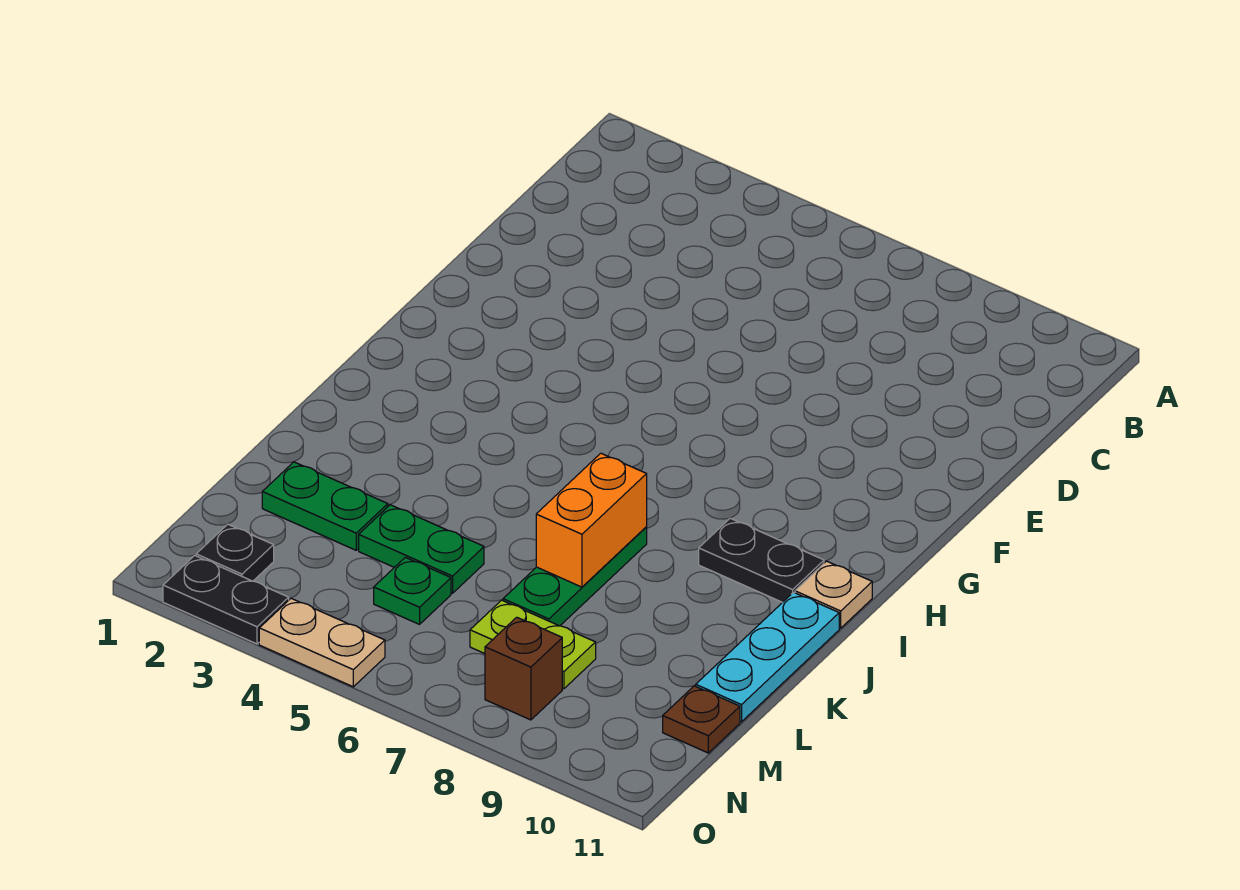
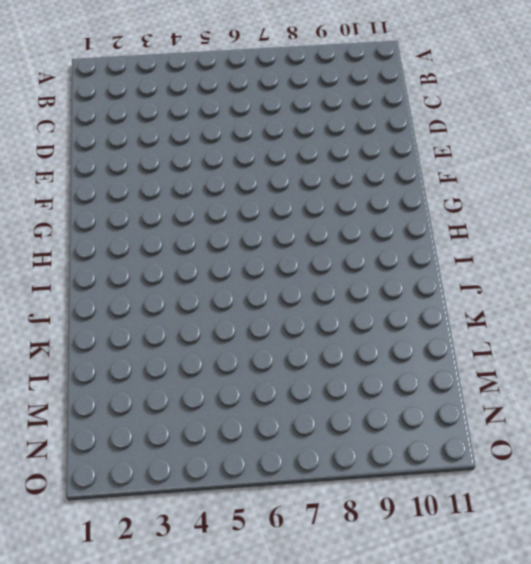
none -> black plate I9:I10 level 1
none -> tan plate I11 level 1
none -> green plate J7:L7 level 1

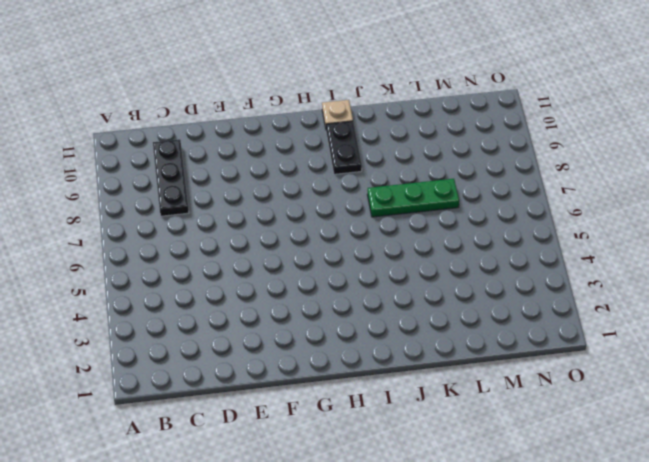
black plate C8:C10 level 1 -> none
none -> cyan plate J11:L11 level 1
none -> green plate L2:L3 level 1
none -> green plate L4:L5 level 1

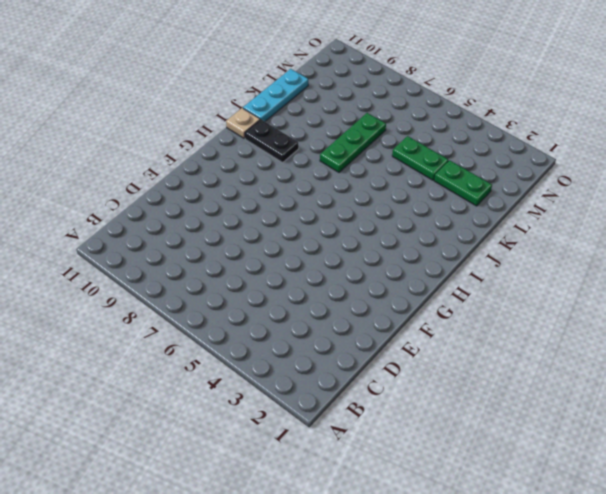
none -> green plate M5 level 1
none -> lime plate M7:M8 level 1
none -> brown plate M11 level 1

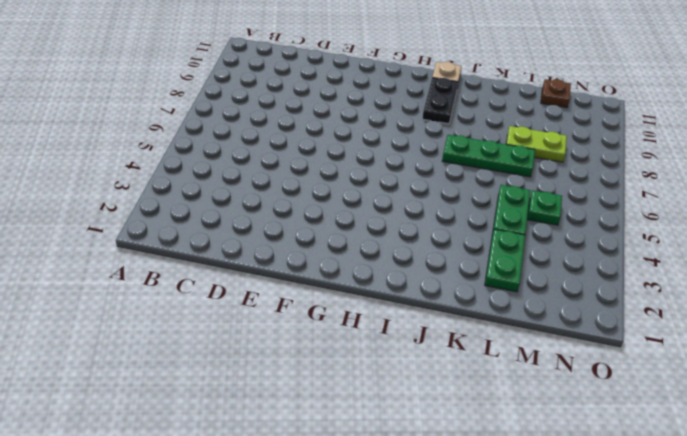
lime plate L8:M8 level 1 -> lime plate M7:M8 level 1
none -> cyan plate J11:L11 level 1
none -> black plate N2 level 1
none -> brown brick N8 level 1

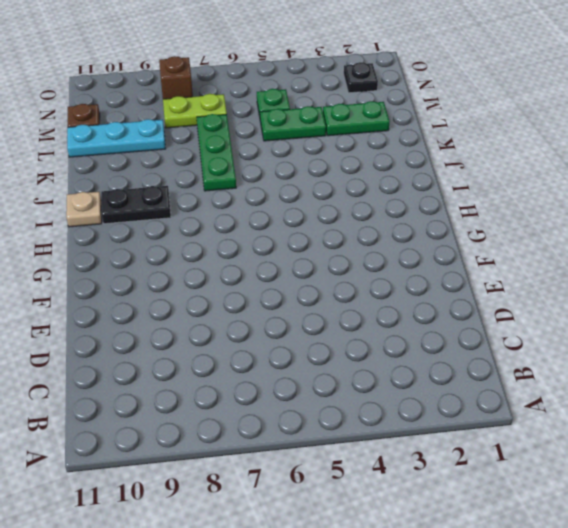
cyan plate L9:L11 level 1 -> cyan plate J11:L11 level 1
none -> black plate O2:O3 level 1
none -> tan plate O4:O5 level 1
none -> orange brick J7:K7 level 2

